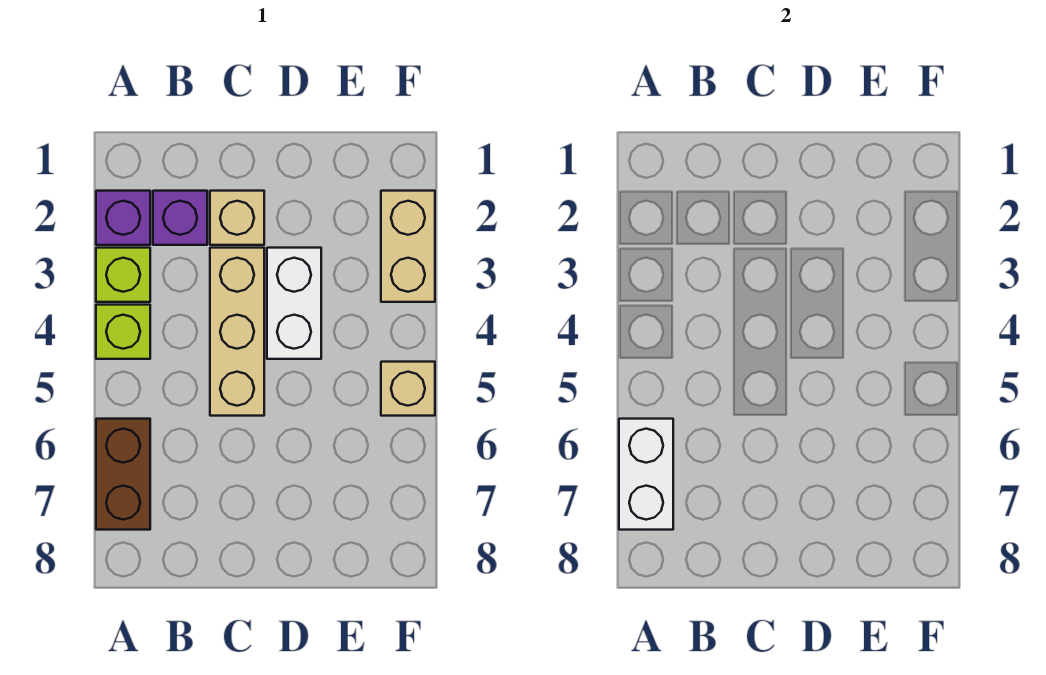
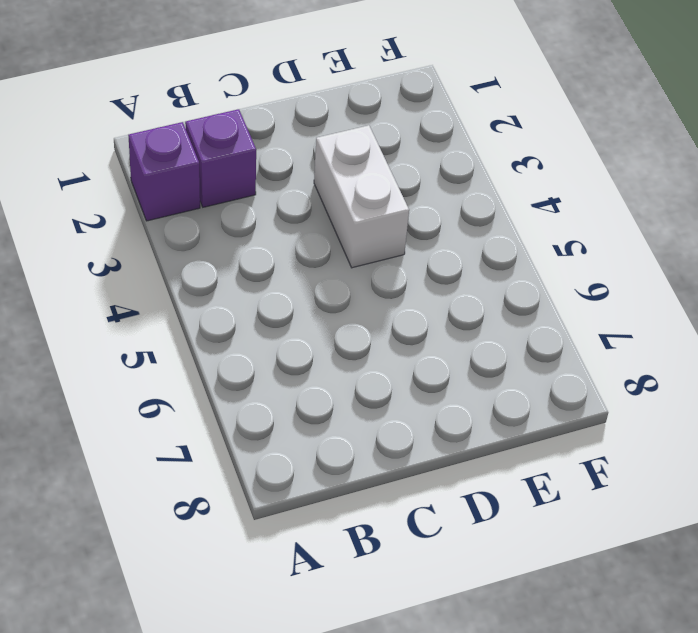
none -> lime brick A3 level 1
none -> lime brick A4 level 1

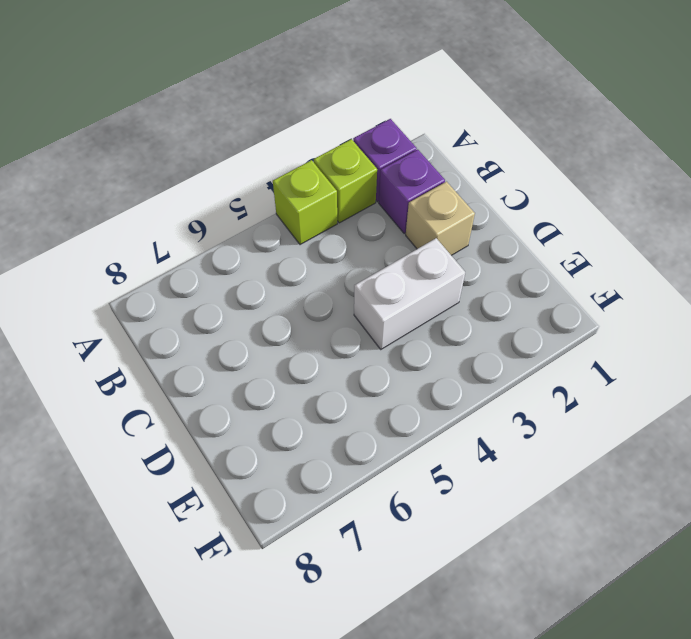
none -> brown brick A6:A7 level 1
none -> tan brick C3:C5 level 1

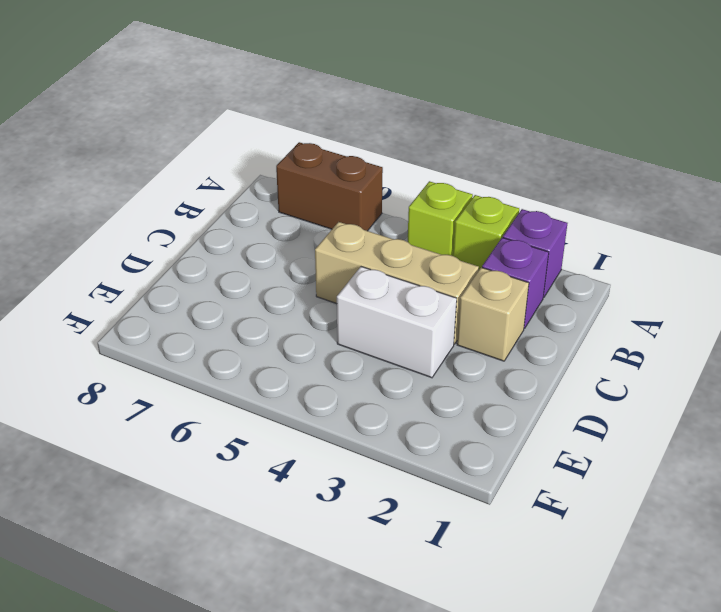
none -> tan brick F2:F3 level 1
none -> tan brick F5 level 1

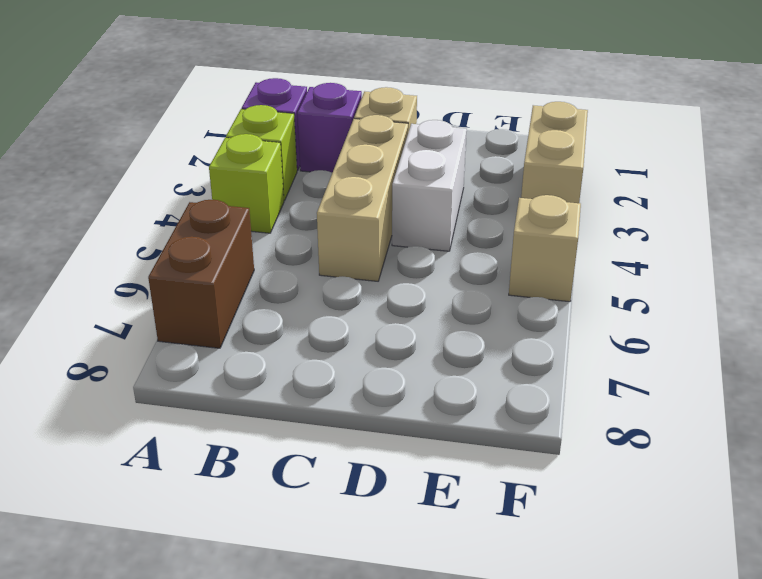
none -> white brick A6:A7 level 2

